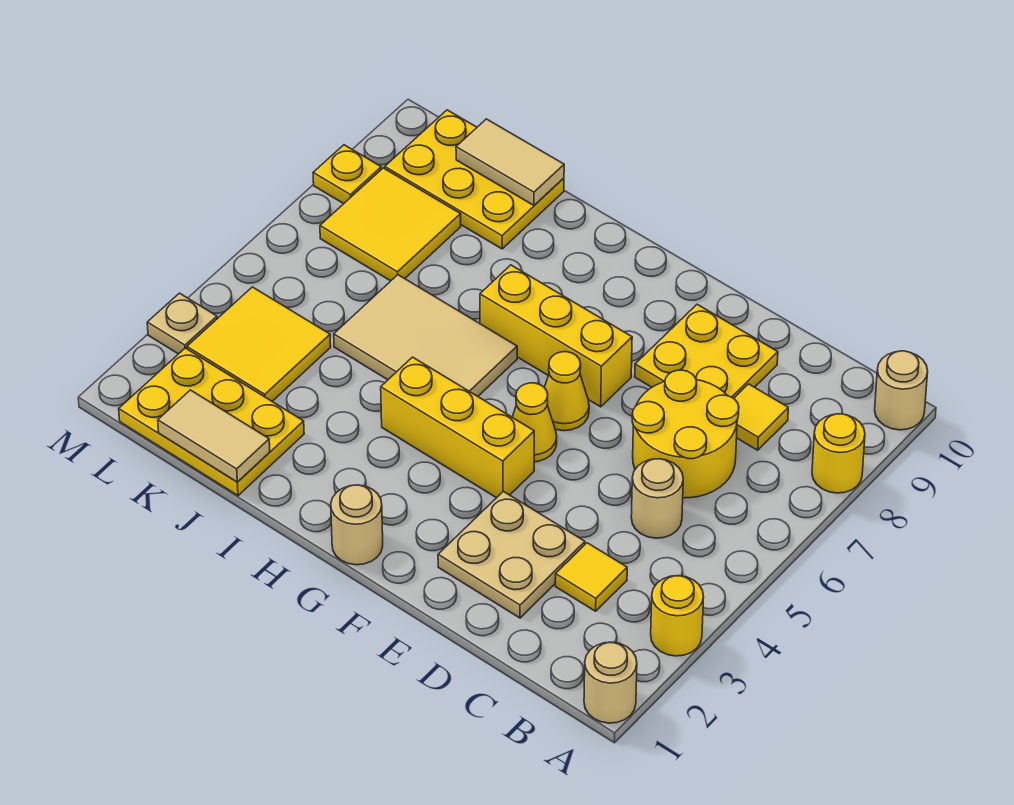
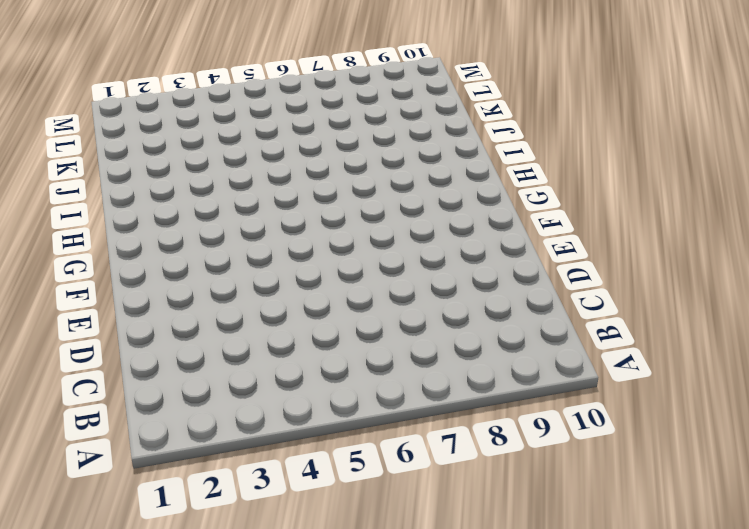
none -> tan round brick A1 level 1
none -> yellow round brick A3 level 1
none -> yellow round brick A8 level 1

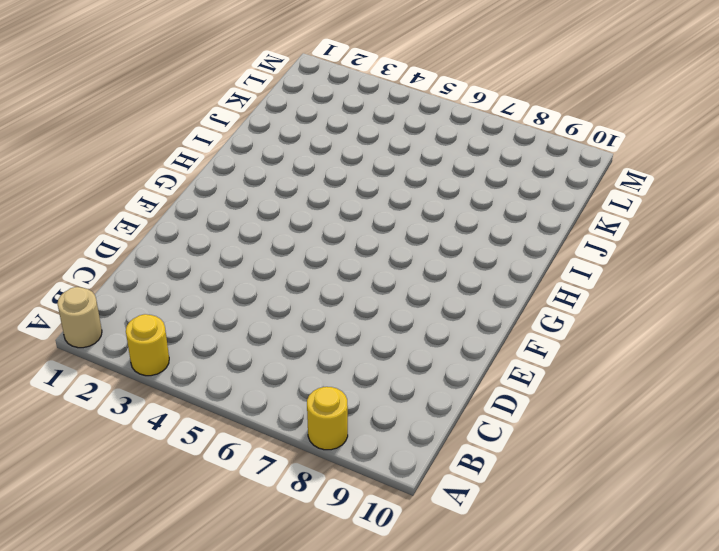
none -> tan round brick A10 level 1
none -> yellow tile C3 level 1
none -> tan round brick C5 level 1

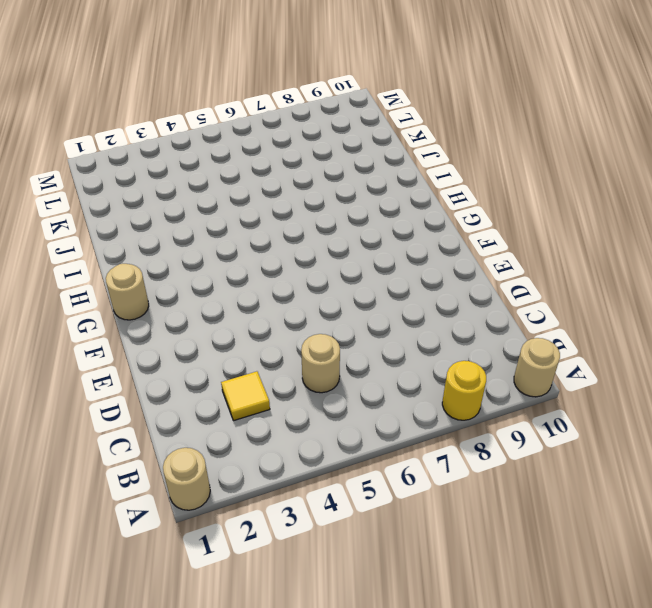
none -> yellow round brick A3 level 1
none -> yellow round brick C6:D7 level 1
none -> yellow tile C8 level 1

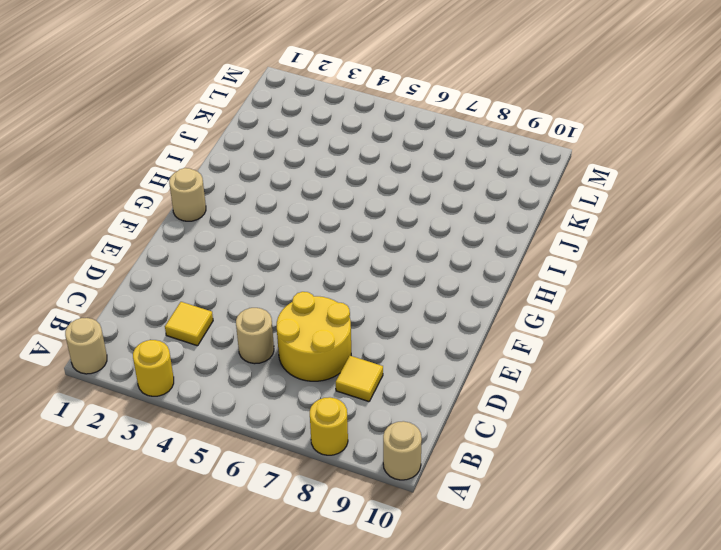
none -> tan plate D2:E3 level 1
none -> yellow plate D8:E9 level 1
none -> yellow brick F4:H4 level 1

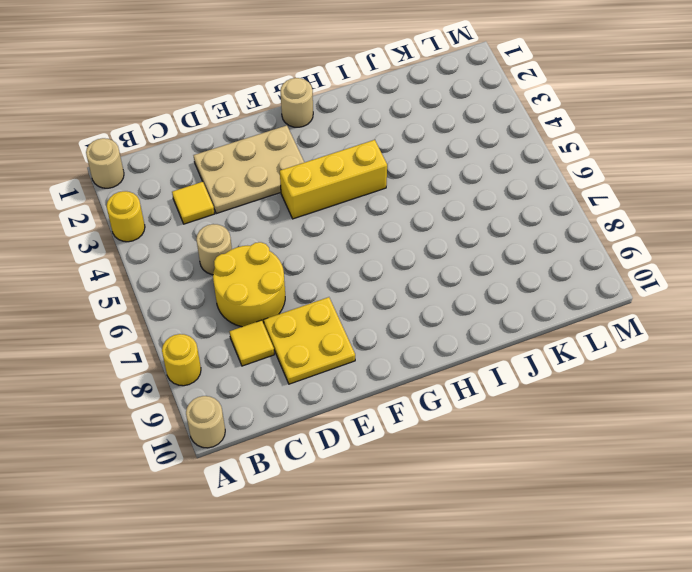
tan plate D2:F3 level 1 -> tan plate D2:E3 level 1
none -> yellow cone F5 level 1
none -> yellow cone F6 level 1
none -> yellow brick F7:H7 level 1

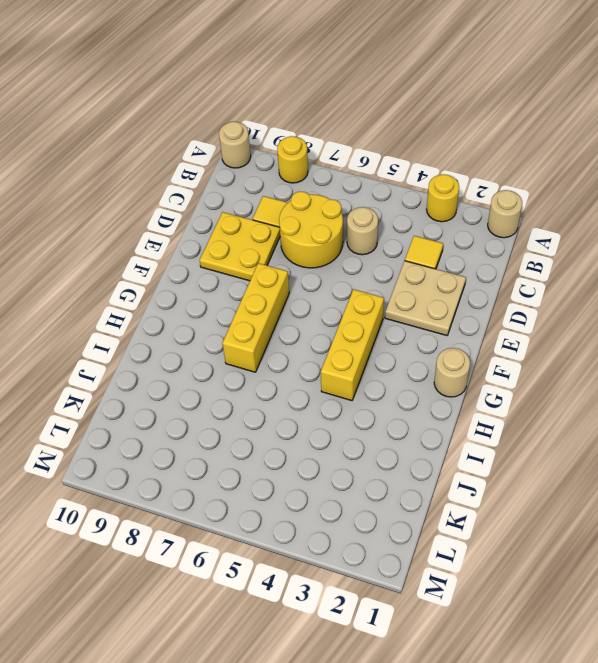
none -> yellow cone F5 level 1
none -> yellow cone F6 level 1
none -> tan tile H5:J6 level 1

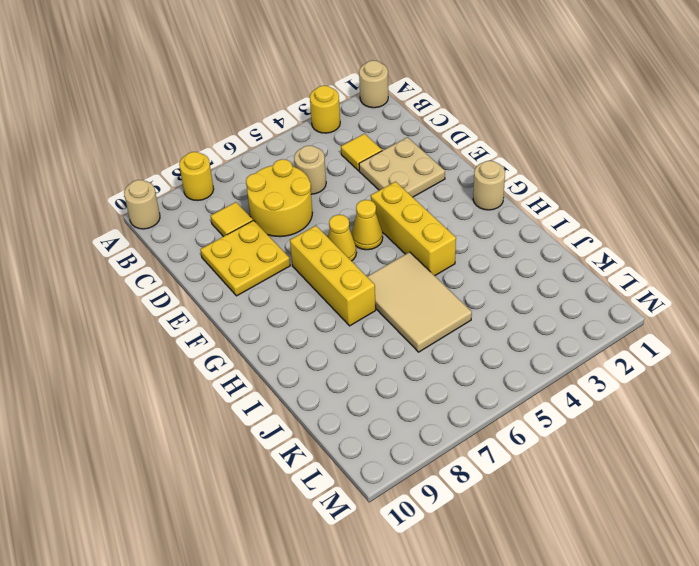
none -> yellow plate J1:L2 level 1
none -> yellow plate J9:L10 level 1
none -> yellow tile K3:L4 level 1

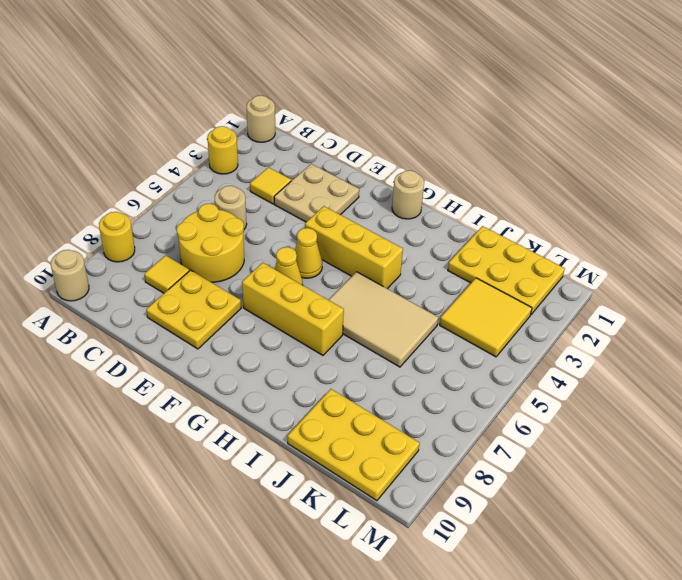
none -> yellow tile K7:L8 level 1
none -> tan plate M3 level 1
none -> yellow plate M8 level 1

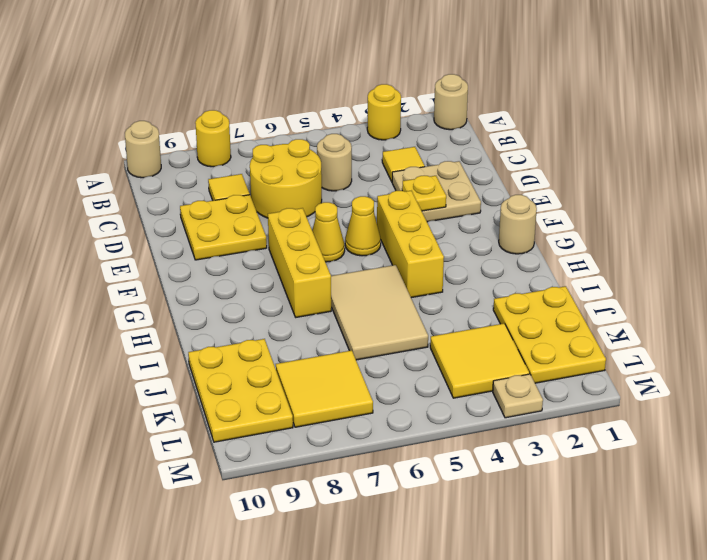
yellow plate E3 level 2 -> yellow plate M8 level 1
none -> tan tile J1:K1 level 2
none -> tan tile J10:K10 level 2

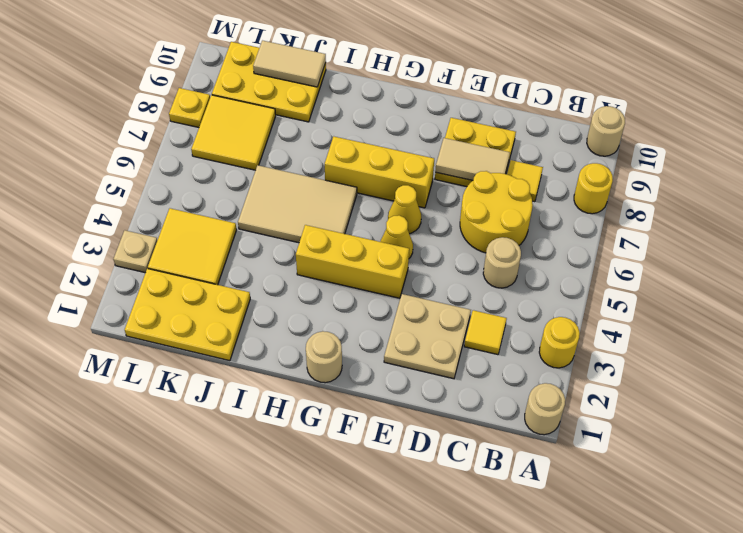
tan tile D8:E8 level 2 -> tan tile J1:K1 level 2

